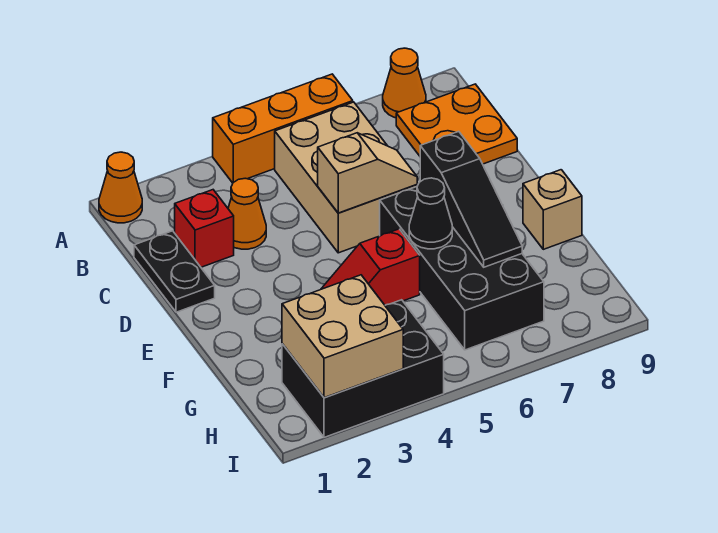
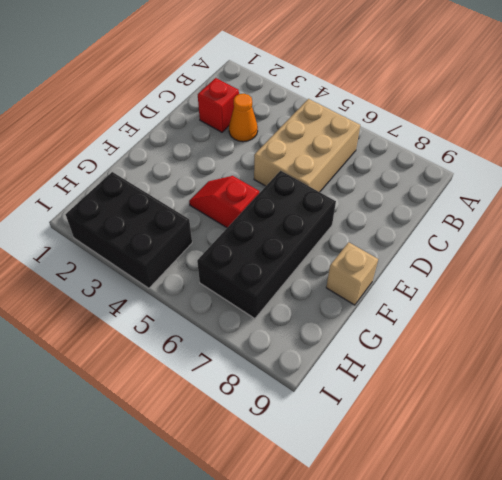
none -> orange cone A1 level 1
none -> orange brick A4:A6 level 1
none -> orange cone A8 level 1

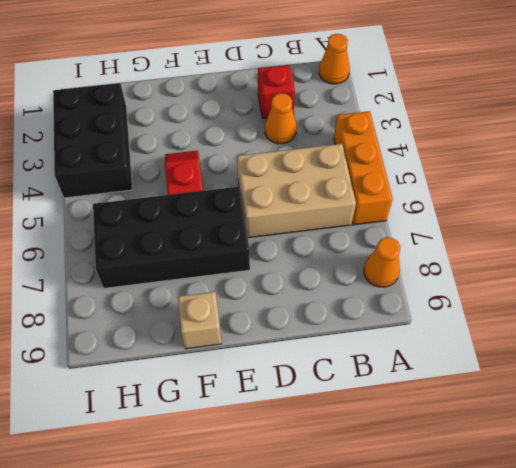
none -> orange plate B8:C9 level 1
none -> black plate C1:D1 level 1
none -> tan slope D5:D6 level 2 top 5

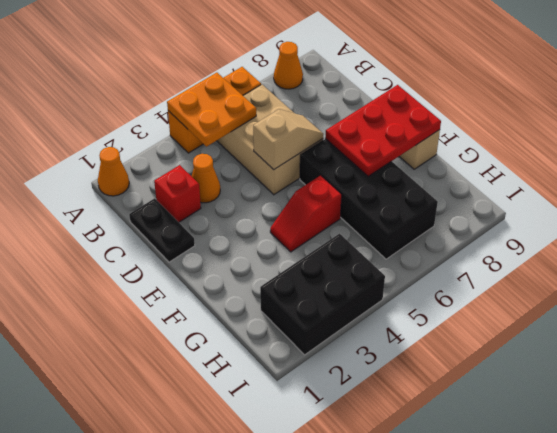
orange plate A4:B5 level 2 -> orange plate B8:C9 level 1
red plate E7:F9 level 2 -> black slope E7:G7 level 2 top E
none -> black cone F6 level 2
none -> tan brick H2:I3 level 2

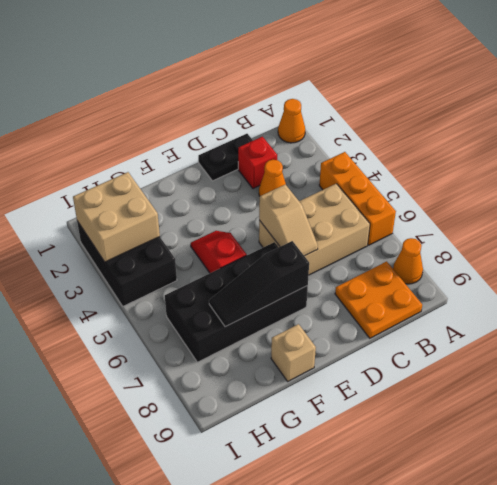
none -> black cone F6 level 2

